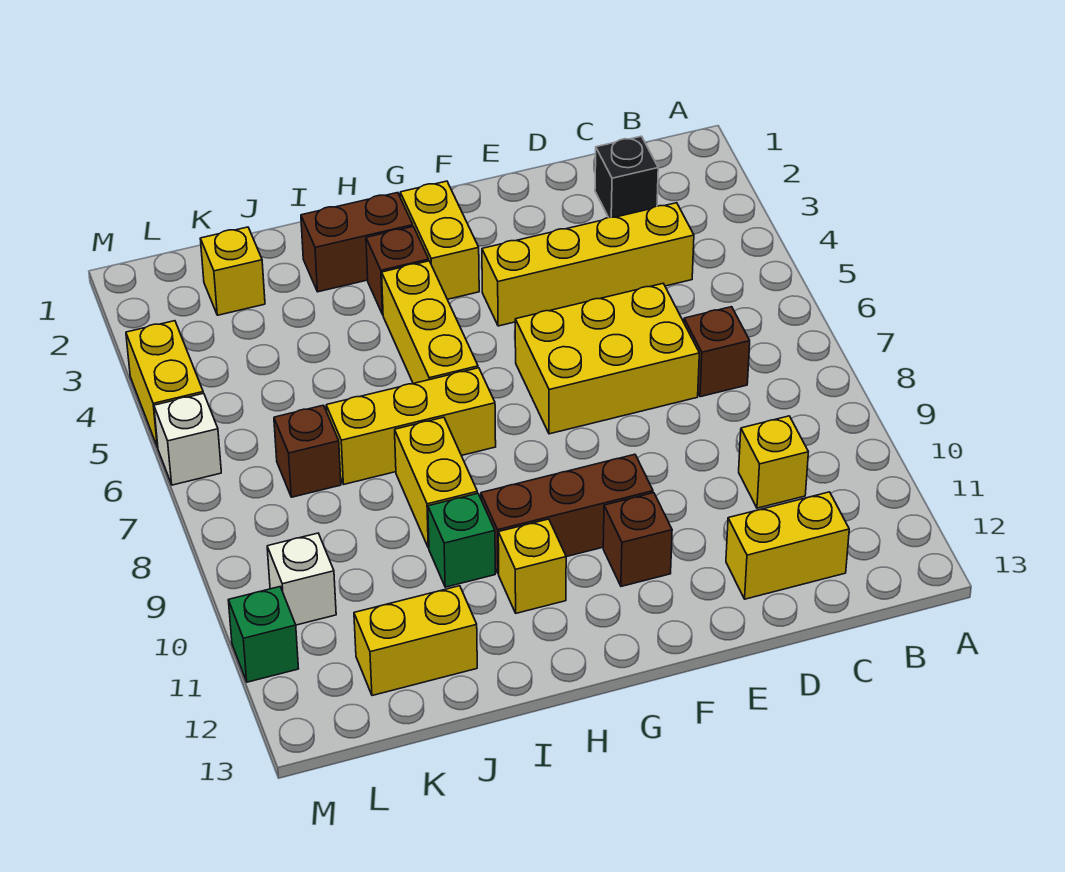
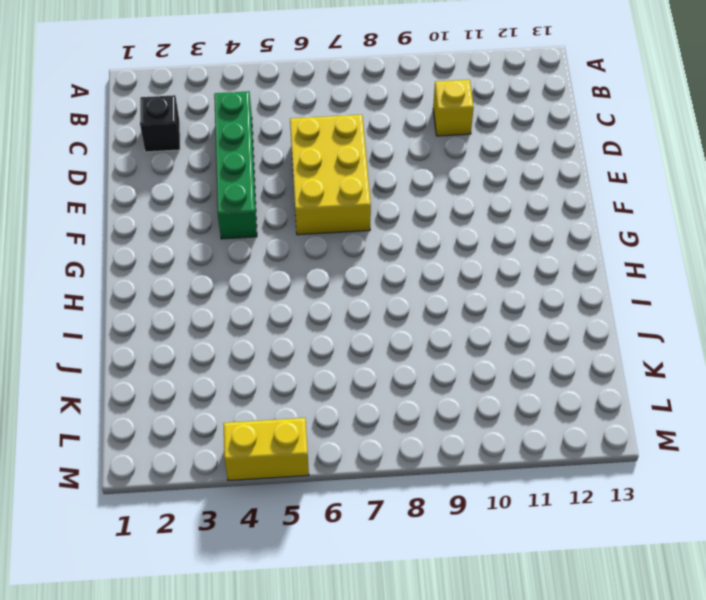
green brick C4:F4 level 1 -> yellow brick C4:F4 level 1
none -> brown brick C7 level 1
none -> yellow brick C12:D12 level 1
none -> brown brick F10:H10 level 1

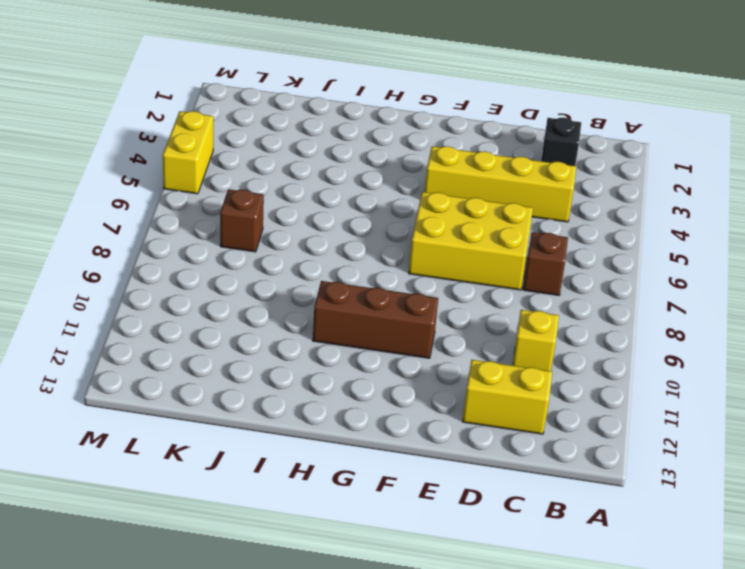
none -> brown brick F11 level 1
none -> yellow brick G2:G3 level 1
none -> brown brick H2:I2 level 1

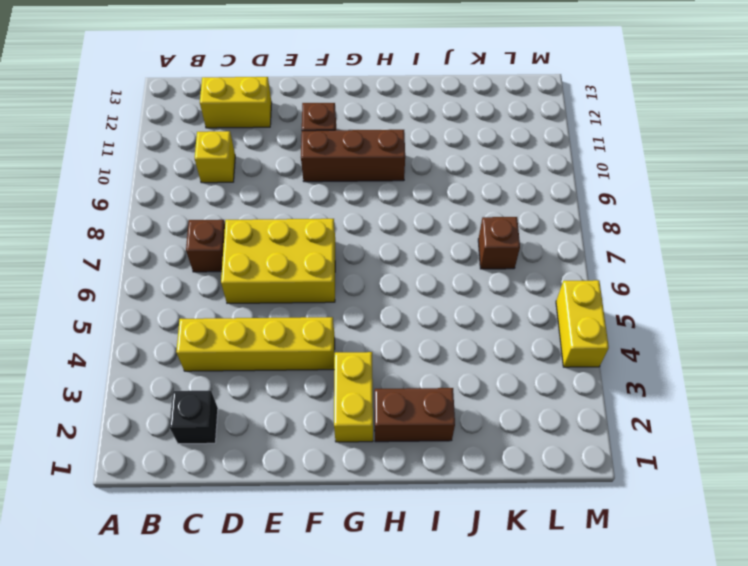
none -> brown brick H3 level 1
none -> yellow brick H4:H6 level 1
none -> yellow brick H7:J7 level 1

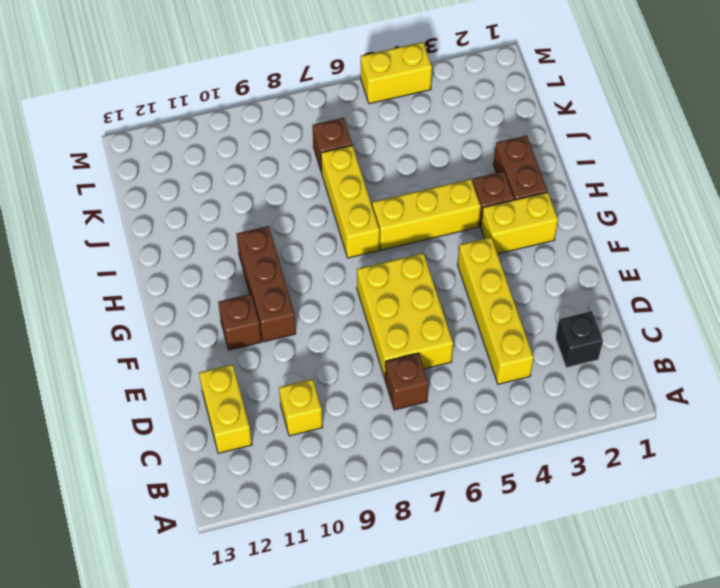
none -> yellow brick H11 level 1
none -> yellow brick I8:I9 level 1
none -> green brick I10 level 1

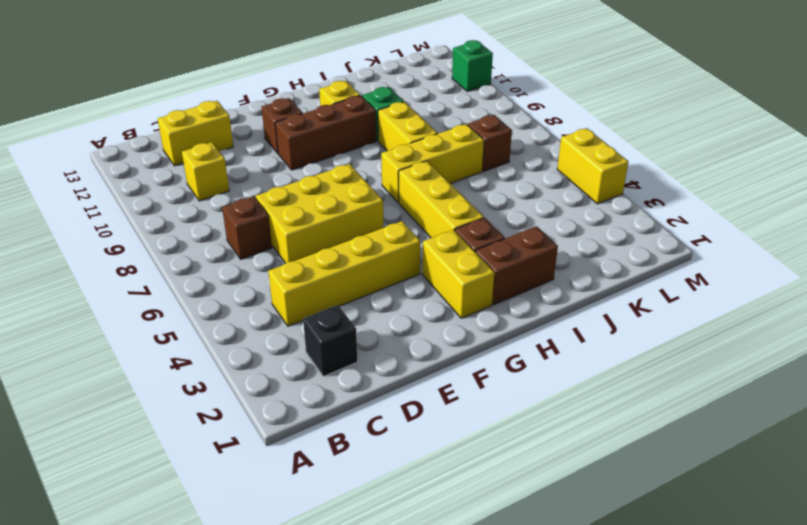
none -> yellow brick J12:K12 level 1
none -> yellow brick K2 level 1
none -> white brick L10 level 1

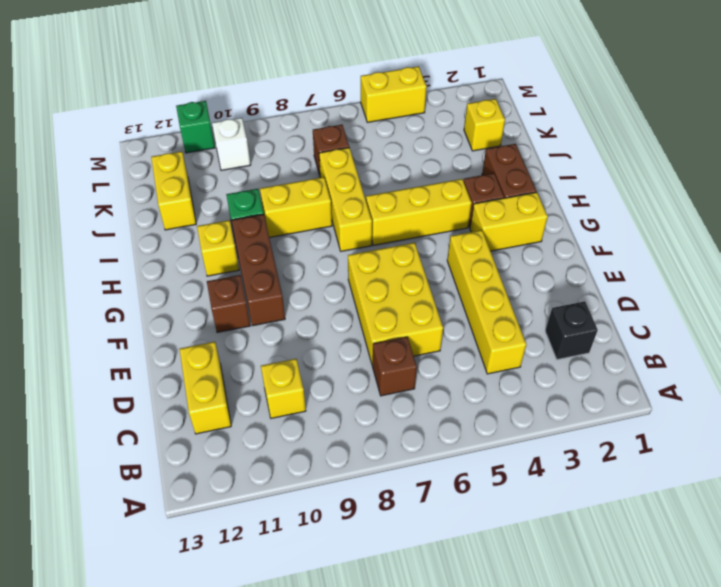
none -> white brick M6 level 1

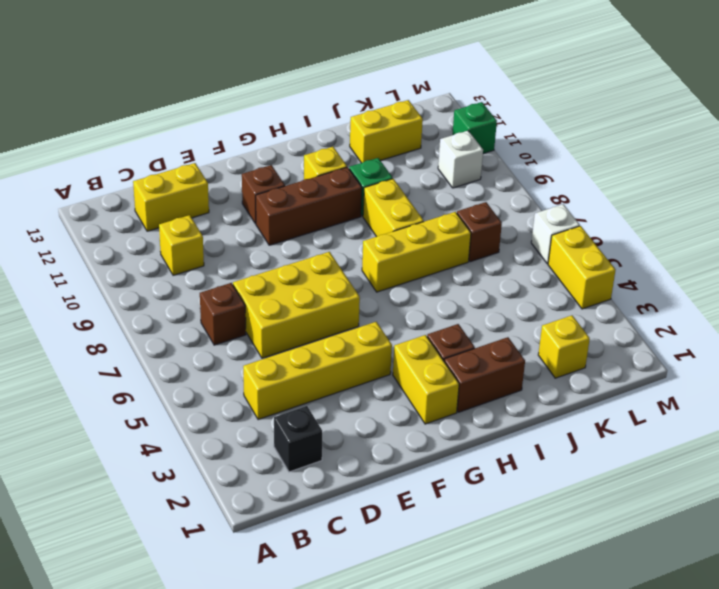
none -> yellow brick H4:H6 level 1

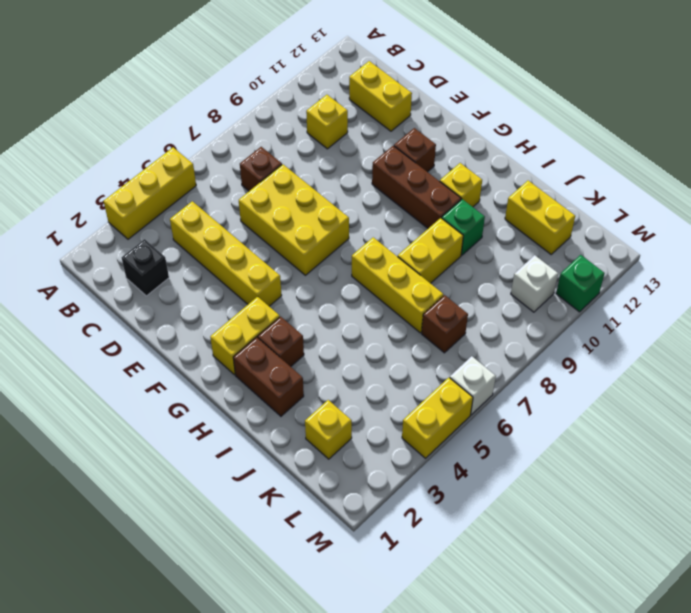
yellow brick A3:A5 level 1 -> yellow brick H4:H6 level 1

